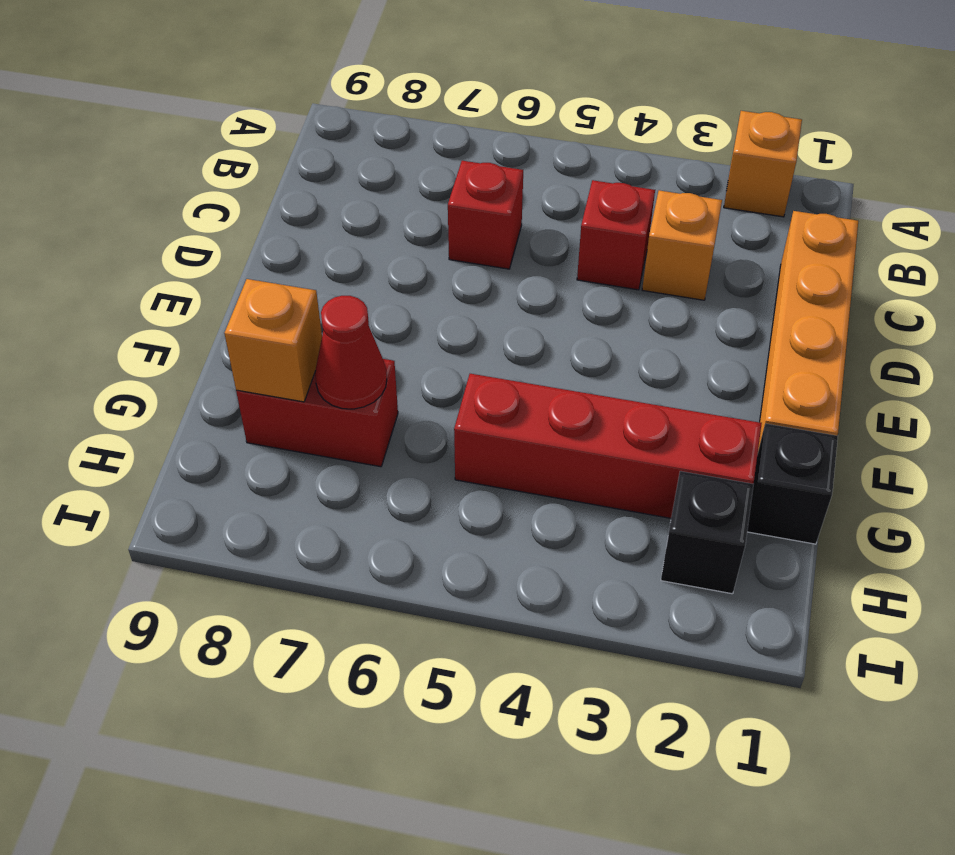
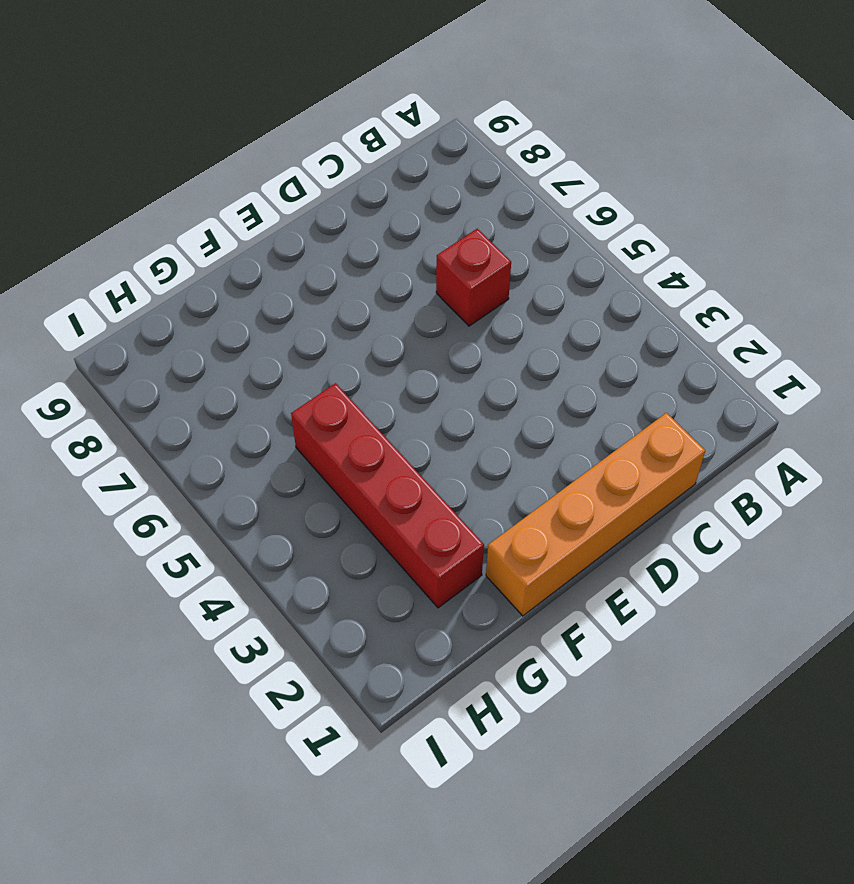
none -> orange brick A2 level 1
none -> orange brick C3 level 1

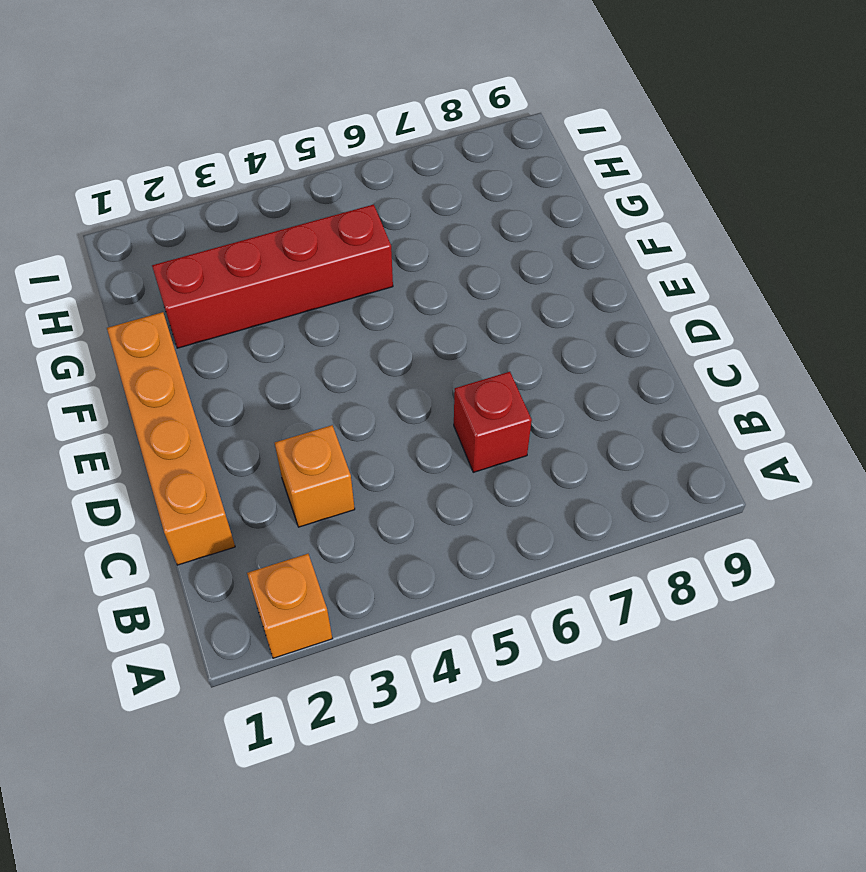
none -> red brick C4 level 1
none -> black brick G1 level 1

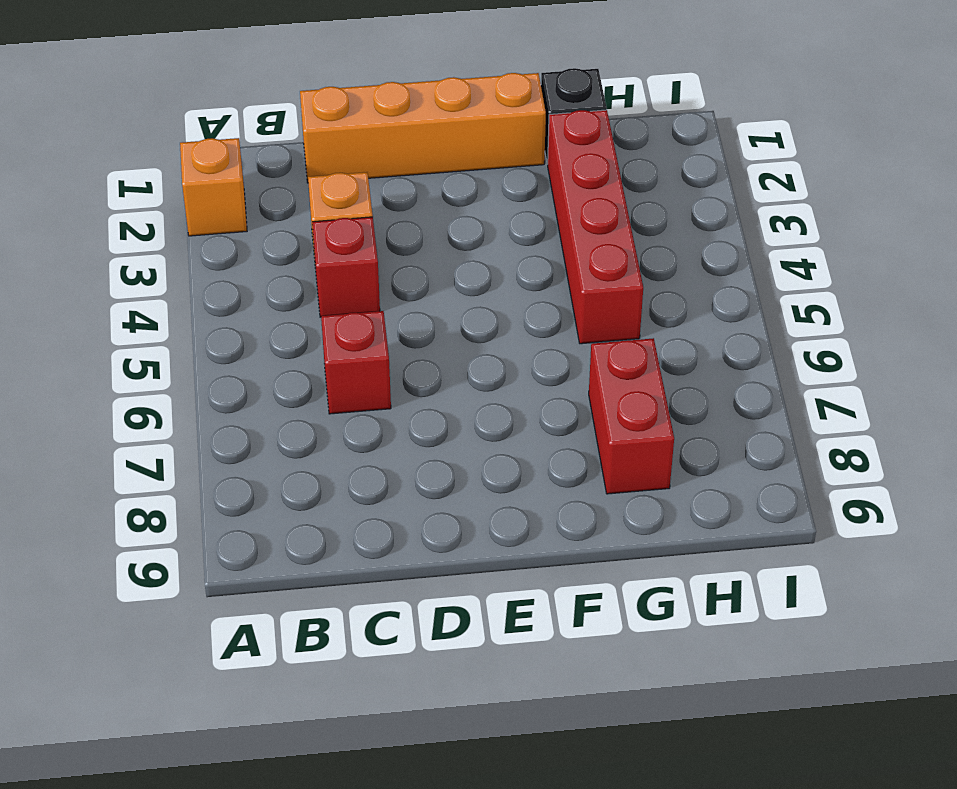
none -> black brick H2 level 1
none -> red cone G7 level 2

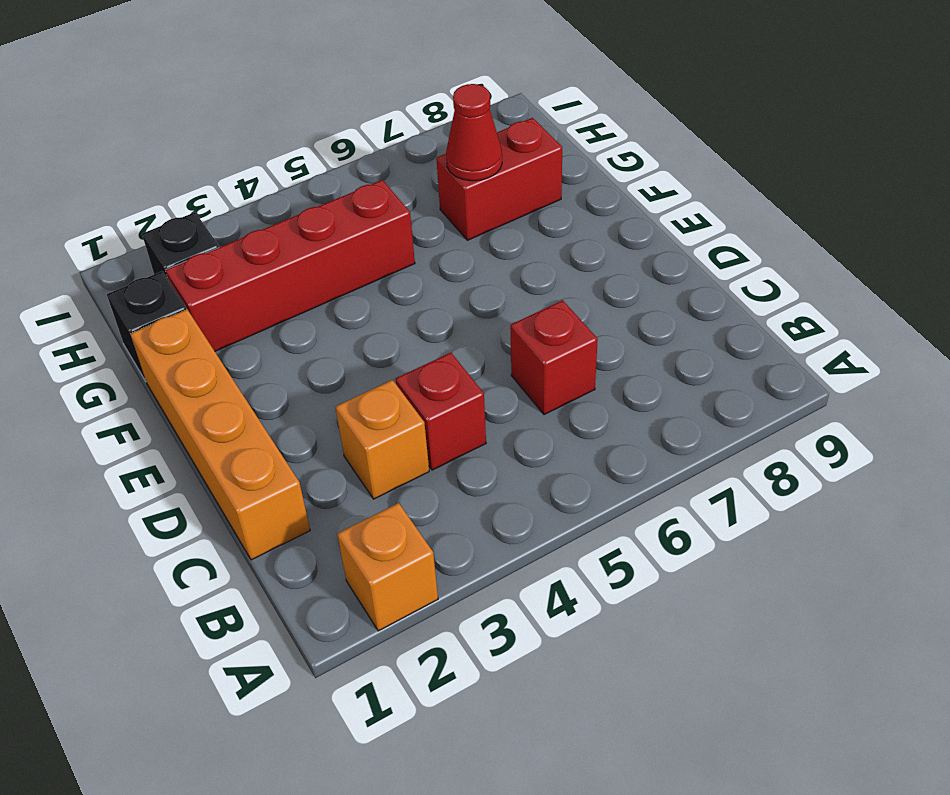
none -> orange brick G8 level 2

